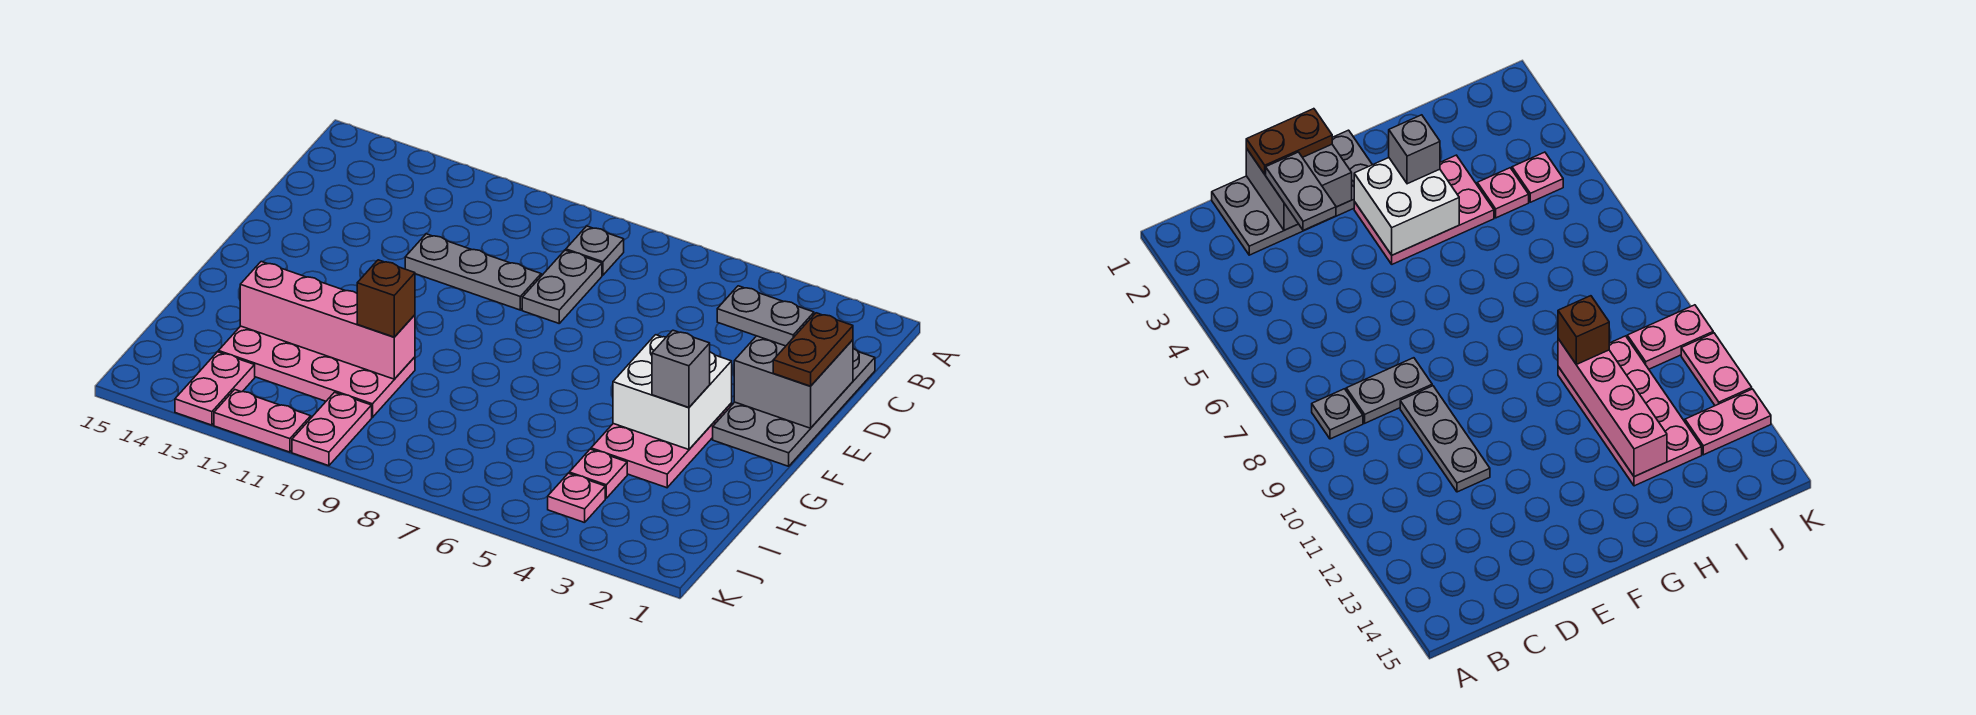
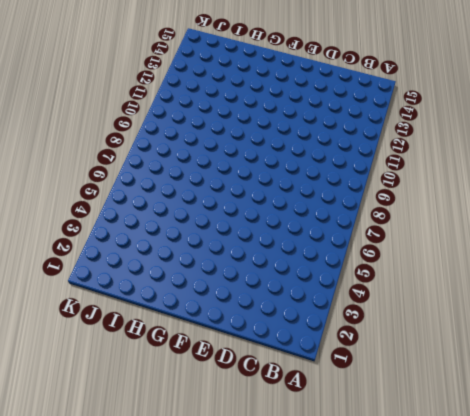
none -> grey plate B8 level 1
none -> grey plate C1:F2 level 1
none -> grey plate C8:D8 level 1

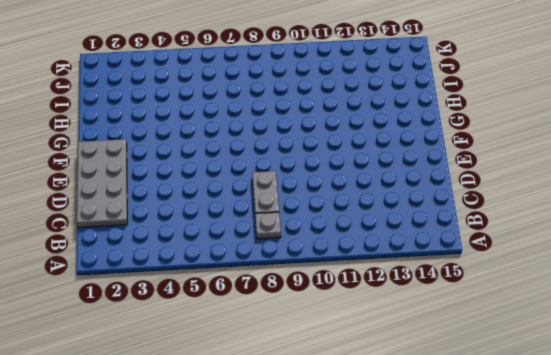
none -> grey plate D9:D11 level 1
none -> pink plate F3:H4 level 1
none -> pink plate H10:I13 level 1

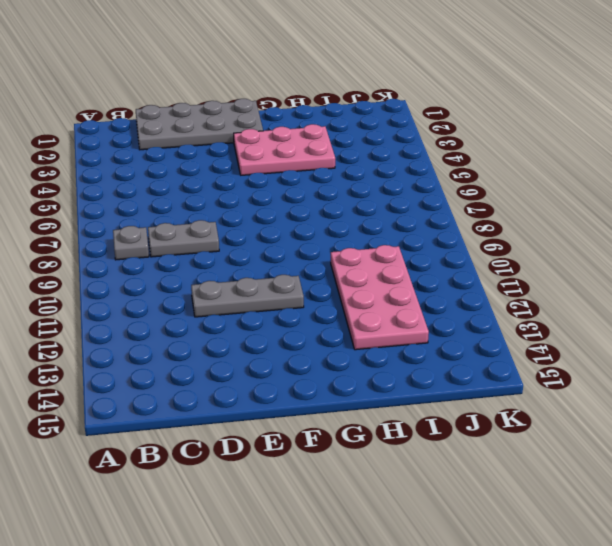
grey plate D11:F11 level 1 -> grey plate D9:D11 level 1
none -> pink plate I4 level 1
none -> pink plate J4 level 1
none -> pink plate J10:K10 level 1

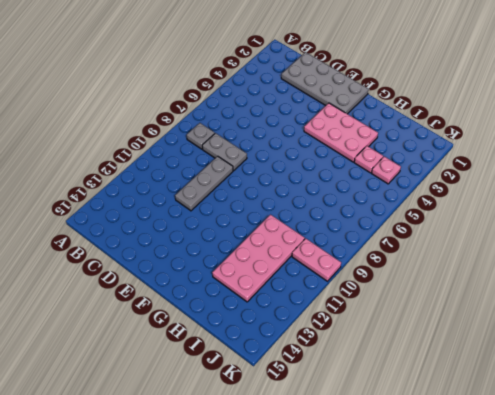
none -> pink plate J13:K13 level 1
none -> pink plate K11:K12 level 1
none -> grey brick D1:E2 level 2

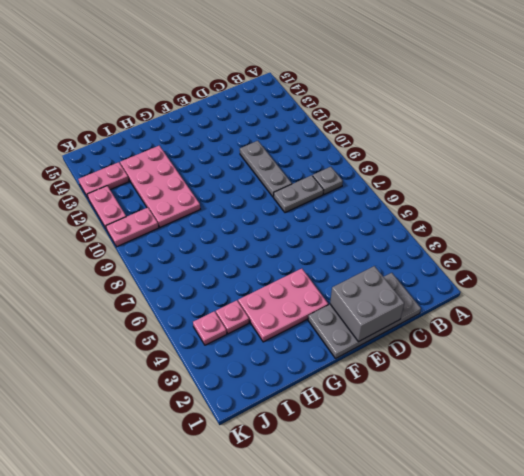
none -> white brick F3:G4 level 2
none -> pink brick H10:H13 level 2
none -> brown plate D1:E1 level 3

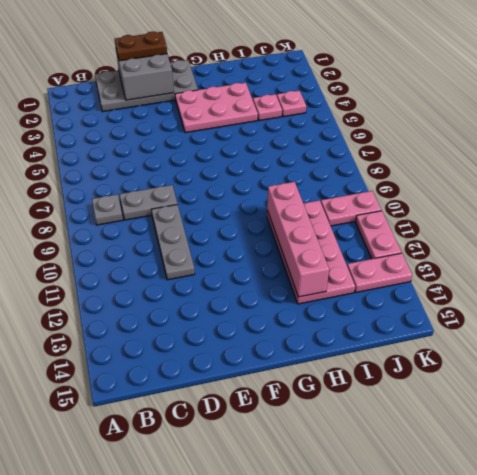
none -> white brick F3:G4 level 2
none -> grey plate D2:D3 level 3
none -> grey brick G3 level 3

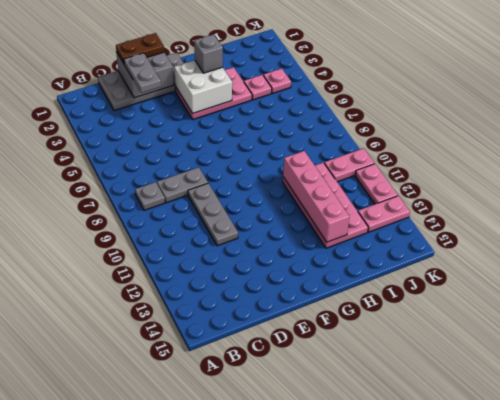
none -> brown brick H10 level 3

